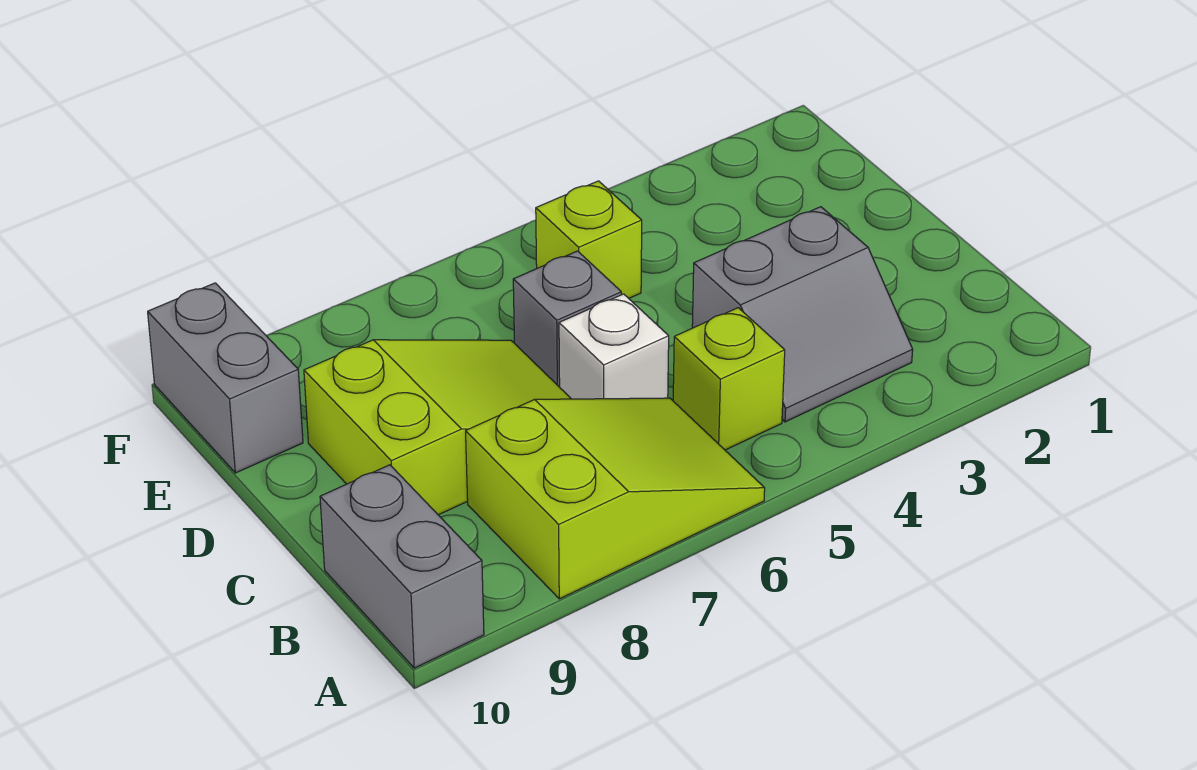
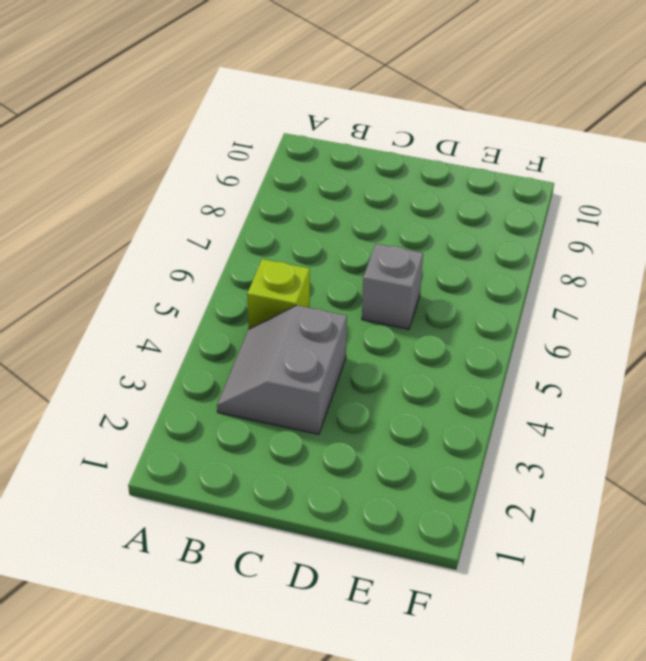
none -> lime slope A6:B8 level 1 top 8
none -> grey brick A10:B10 level 1

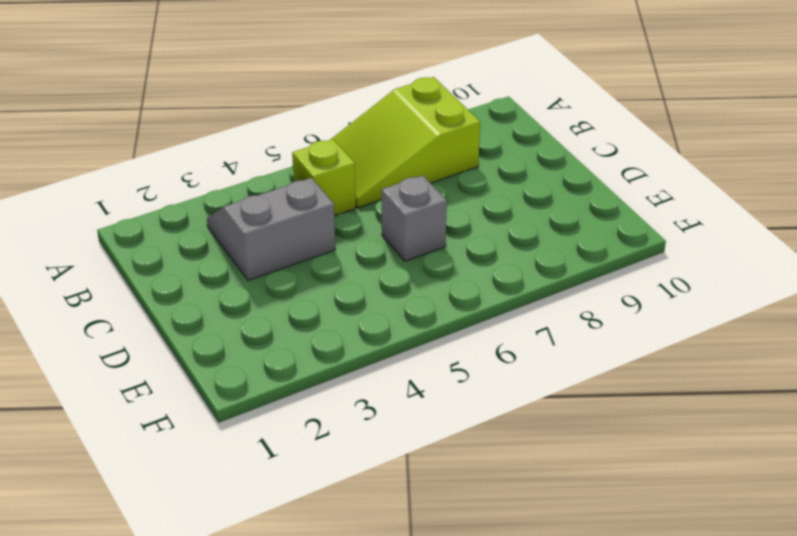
none -> grey brick A10:B10 level 1
none -> white brick C6 level 1

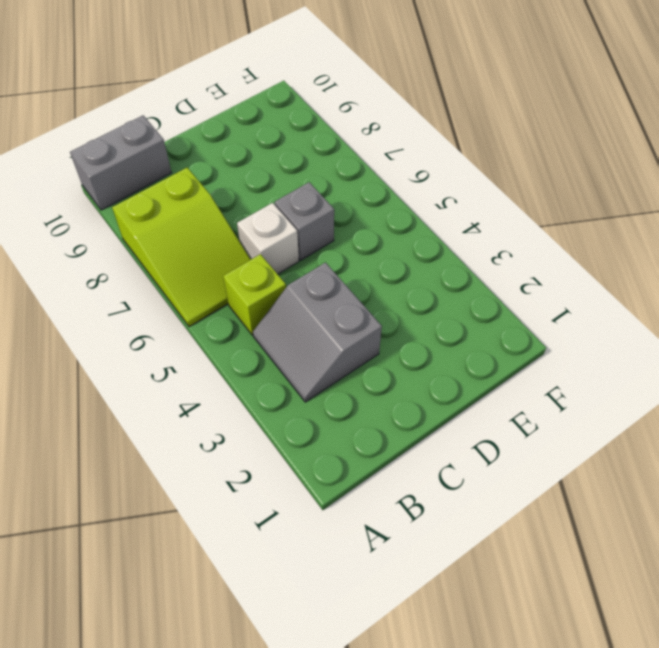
none -> lime slope C7:D9 level 1 top 9
none -> lime brick E5 level 1

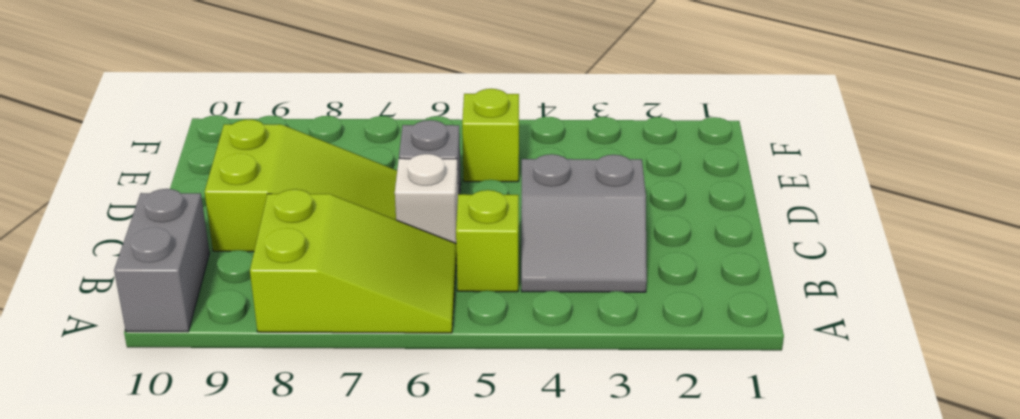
none -> grey brick E10:F10 level 1

